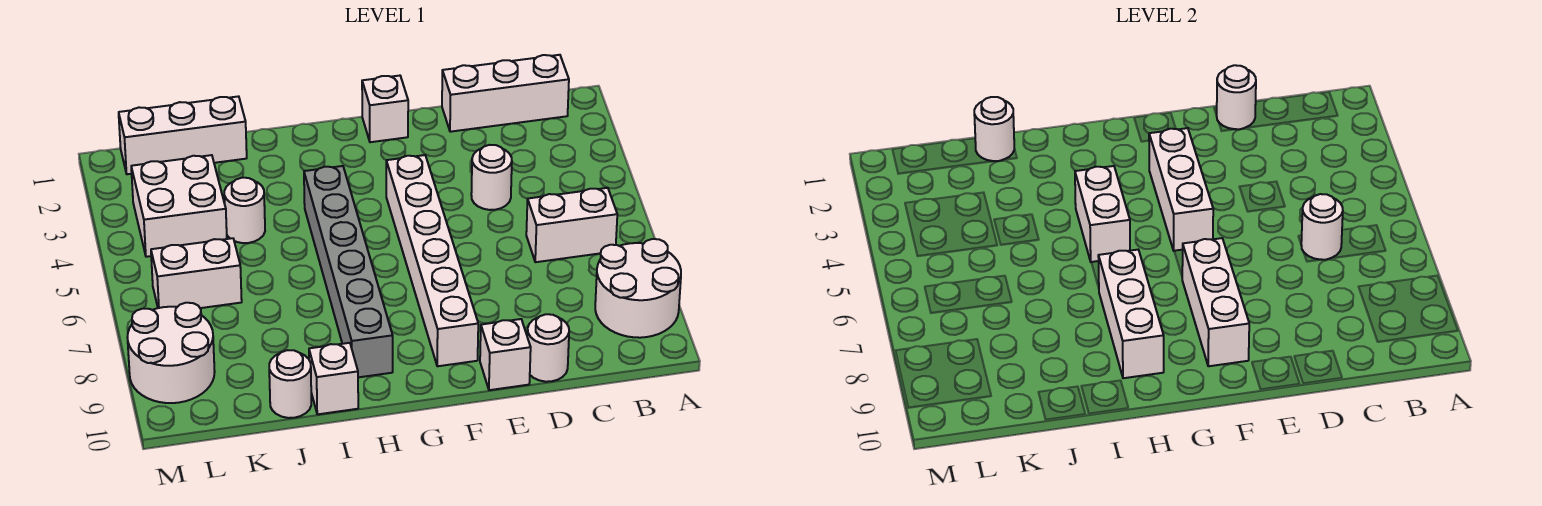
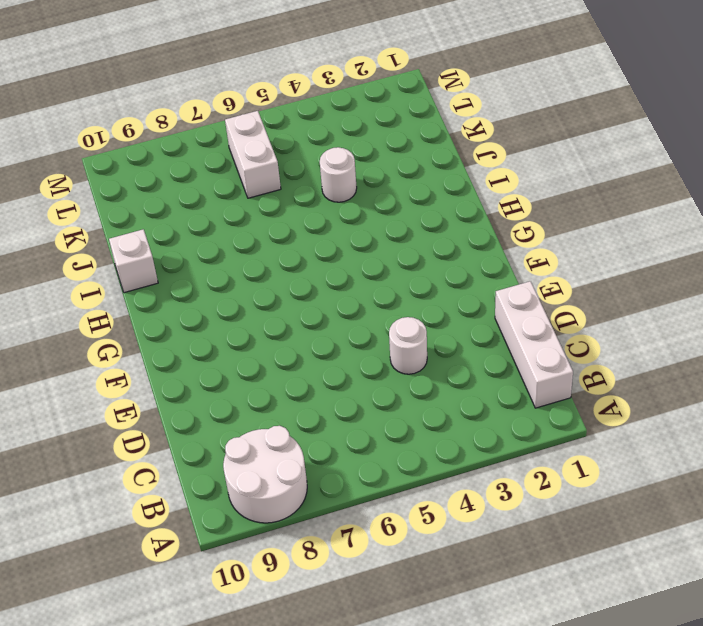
none -> white brick B6:C6 level 1
none -> white round brick D10 level 1
none -> white brick E10 level 1

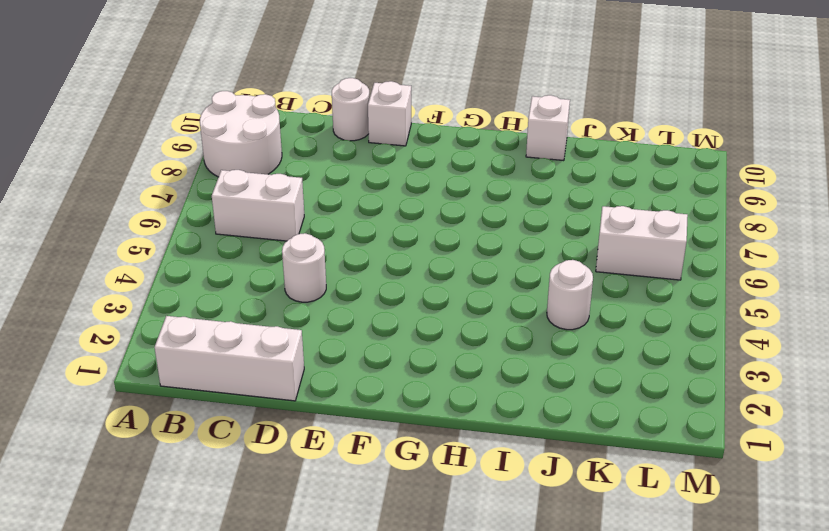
none -> white brick F1 level 1
none -> white brick F4:F9 level 1
none -> grey brick H4:H9 level 1

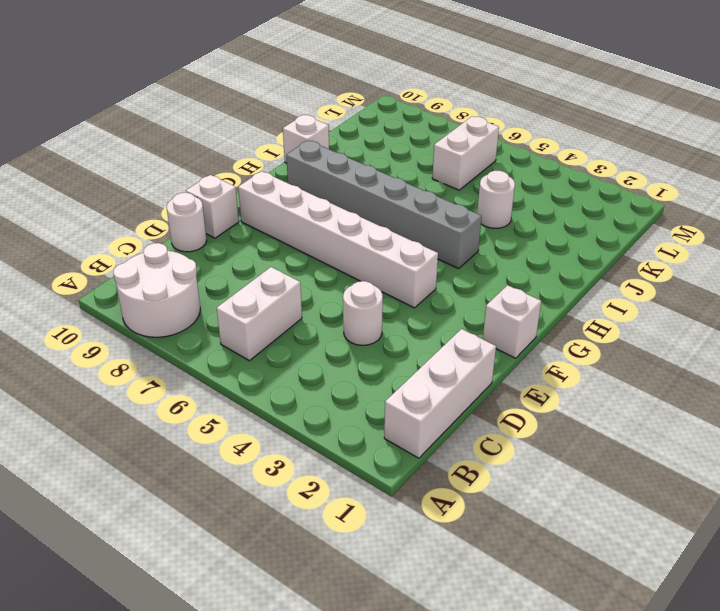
none -> white brick J1:L1 level 1
none -> white round brick J10 level 1
none -> white brick K3:L4 level 1

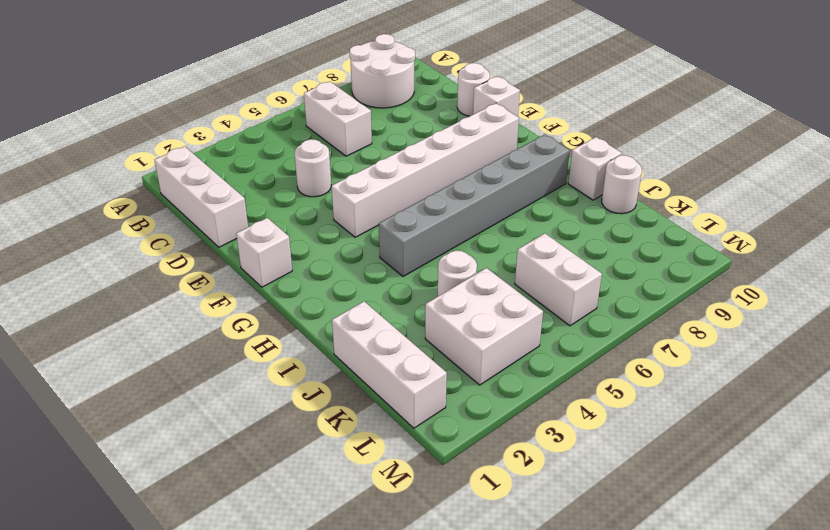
none -> white round brick L8:M9 level 1
none -> white round brick C6 level 2
none -> white round brick D1 level 2

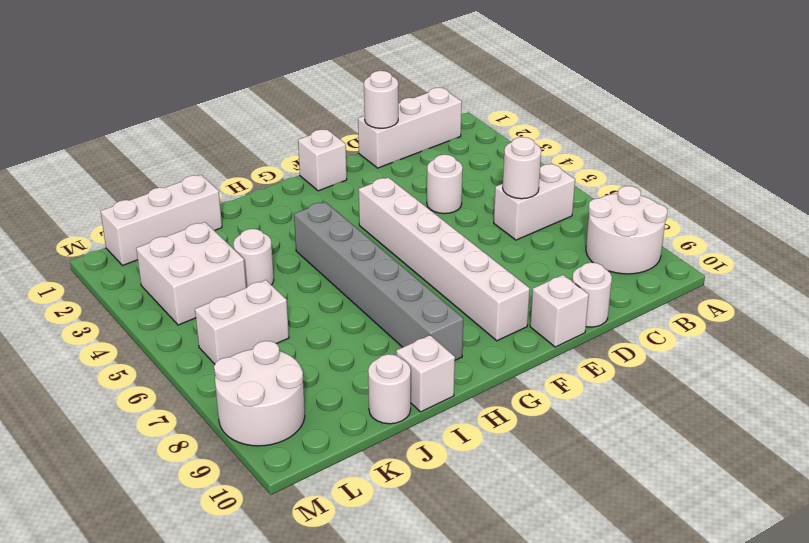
none -> white brick F3:F5 level 2
none -> white brick F7:F9 level 2
none -> white brick H4:H5 level 2

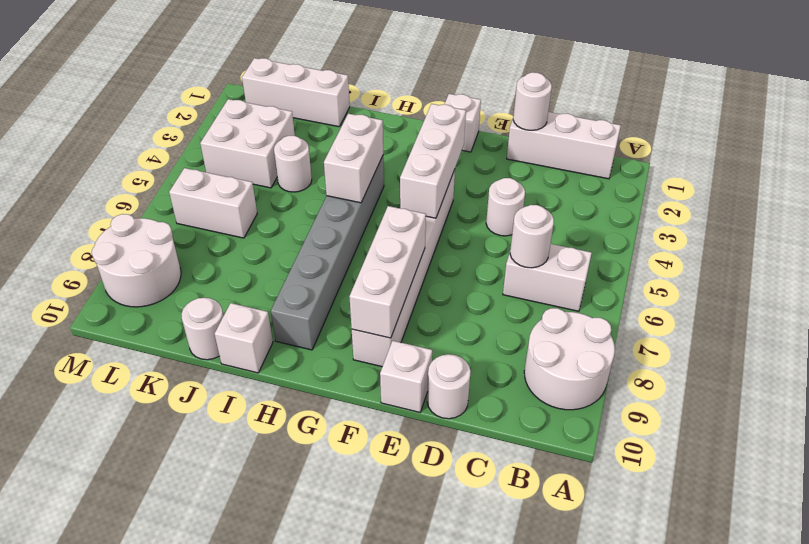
none -> white brick H7:H9 level 2
none -> white round brick J1 level 2

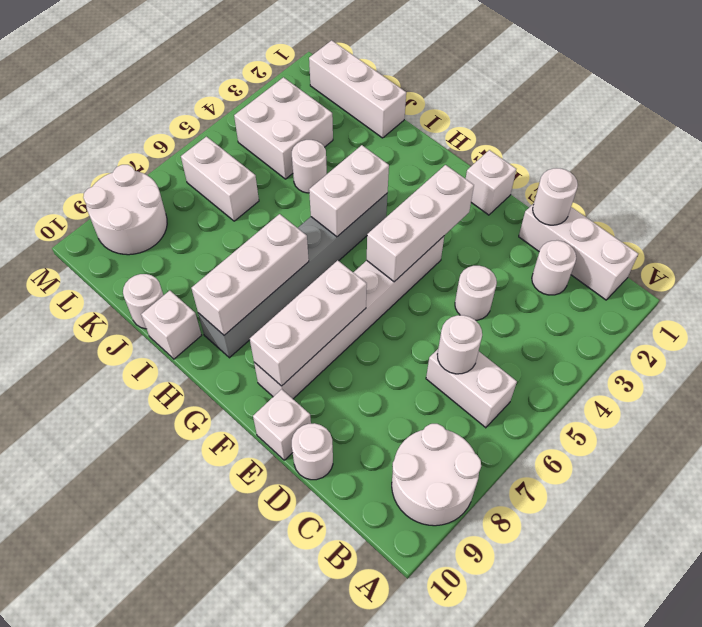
white round brick C2 level 1 -> white round brick J1 level 2

